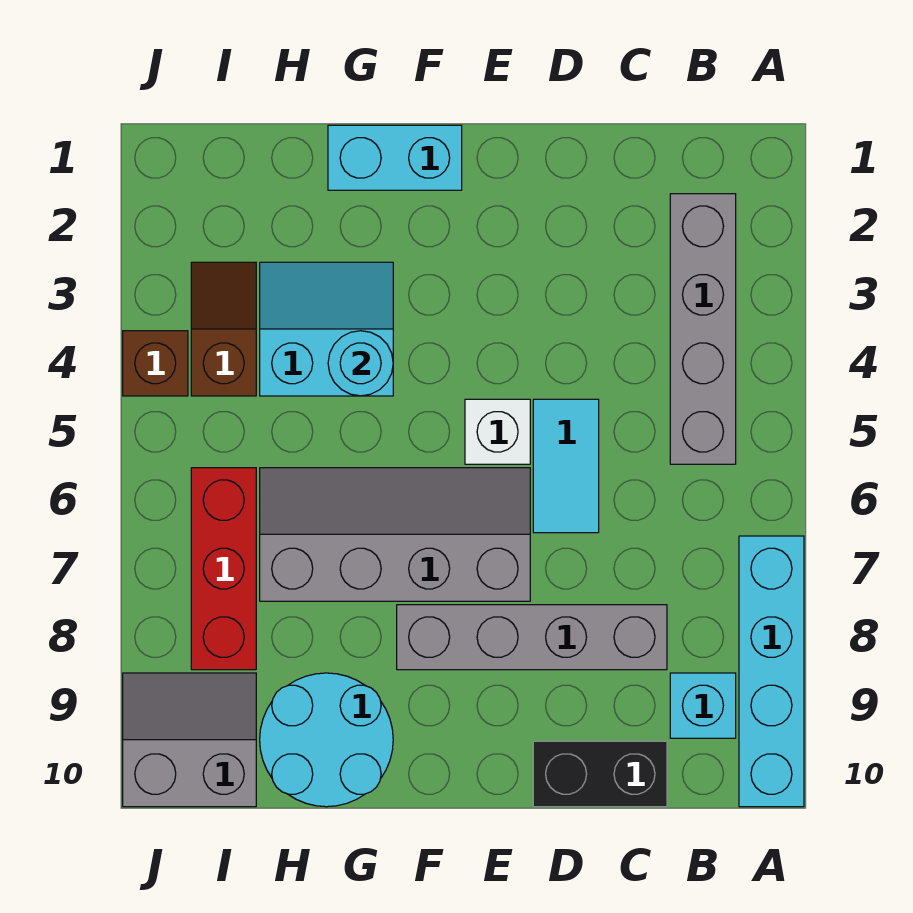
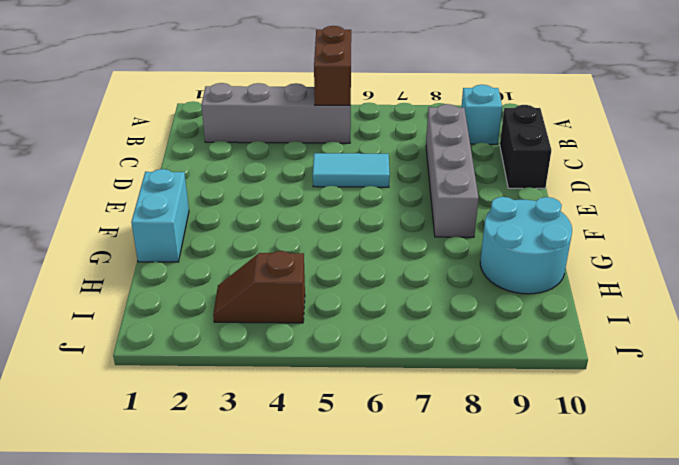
brown brick A5:B5 level 2 -> none
none -> cyan brick A7:A10 level 1
none -> white brick E5 level 1
none -> grey slope E6:H7 level 1 top 7

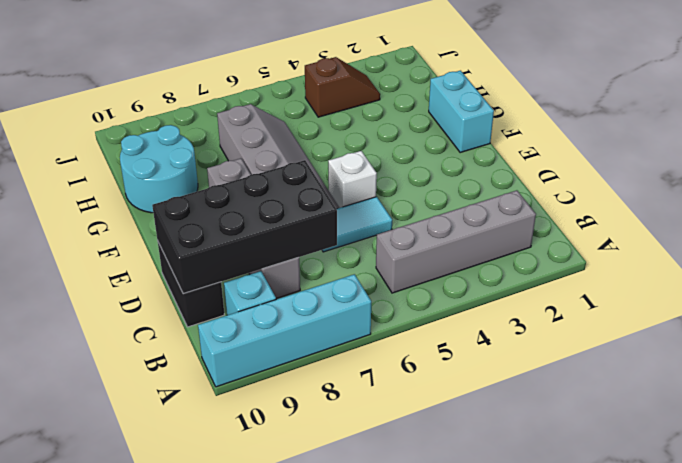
black brick C7:D10 level 2 -> none
none -> cyan slope G3:H4 level 1 top 4
none -> red brick I6:I8 level 1
none -> grey slope I9:J10 level 1 top 10

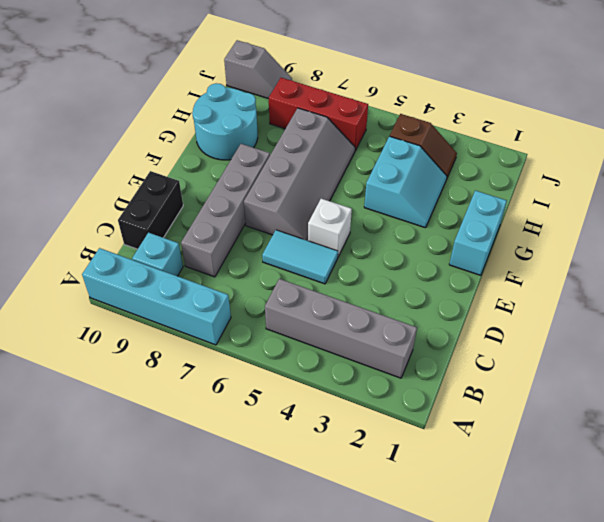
grey slope J9:J10 level 1 top 10 -> grey slope I9:J10 level 1 top 10
none -> brown brick J4 level 1
none -> cyan round brick G4 level 2

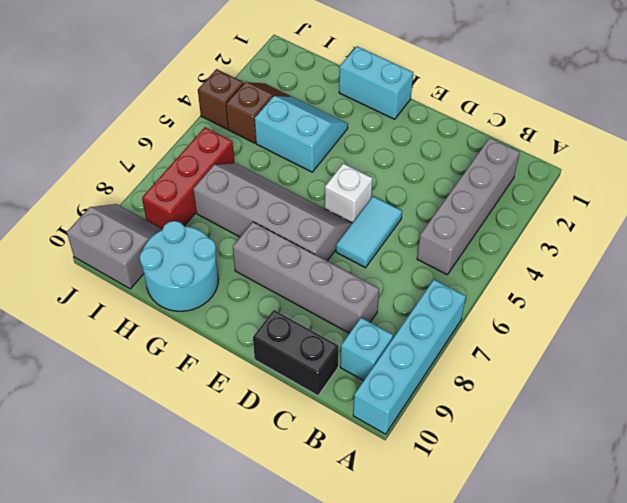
none -> cyan round brick G4 level 2

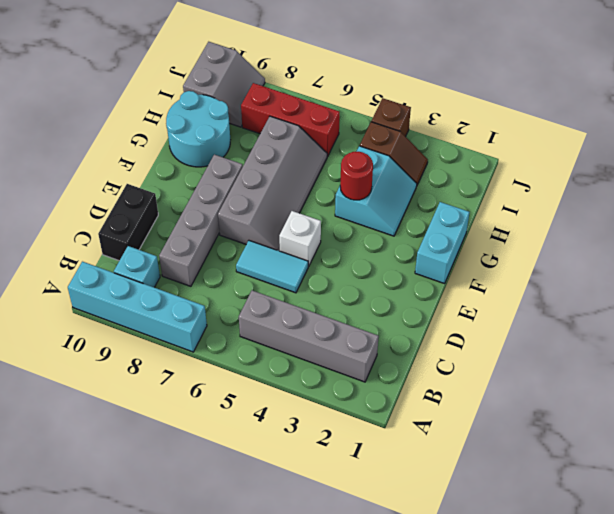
red round brick G4 level 2 -> cyan round brick G4 level 2

